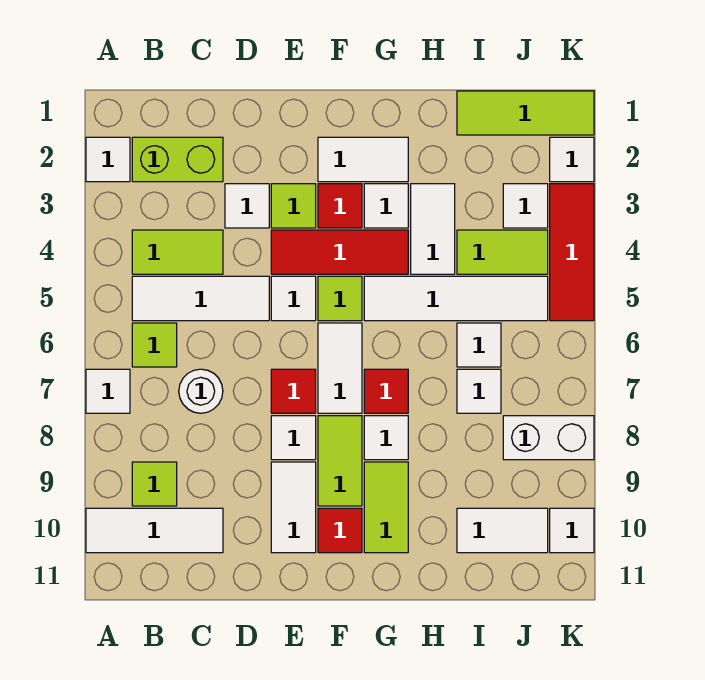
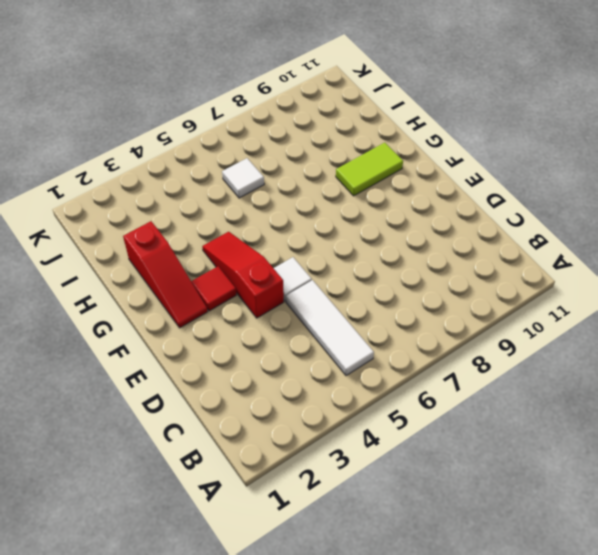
red slope E4:G4 level 1 top E -> red tile E4:G4 level 1
red slope F2:H2 level 1 top H -> white tile F2:G2 level 1
none -> white tile A2 level 1
none -> white tile A7 level 1
none -> white tile A10:C10 level 1
none -> lime brick B2:C2 level 1

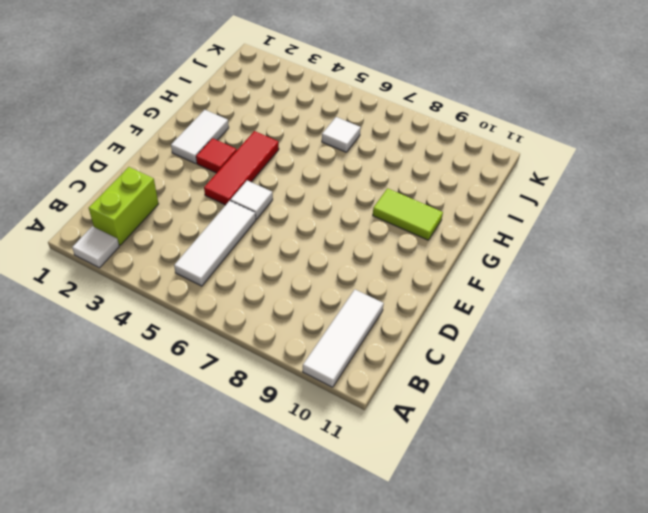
none -> white tile A7 level 1
none -> lime tile B4:C4 level 1
none -> lime tile B6 level 1
none -> lime tile B9 level 1

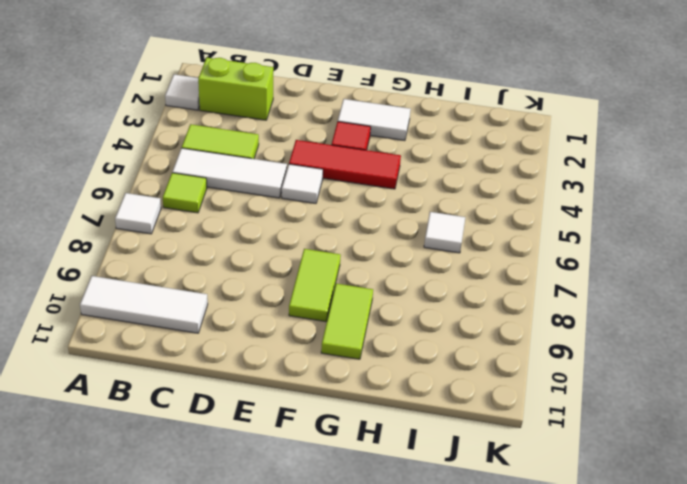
none -> lime tile B9 level 1
none -> white round brick C7 level 1
none -> white tile D3 level 1
none -> lime tile E3 level 1

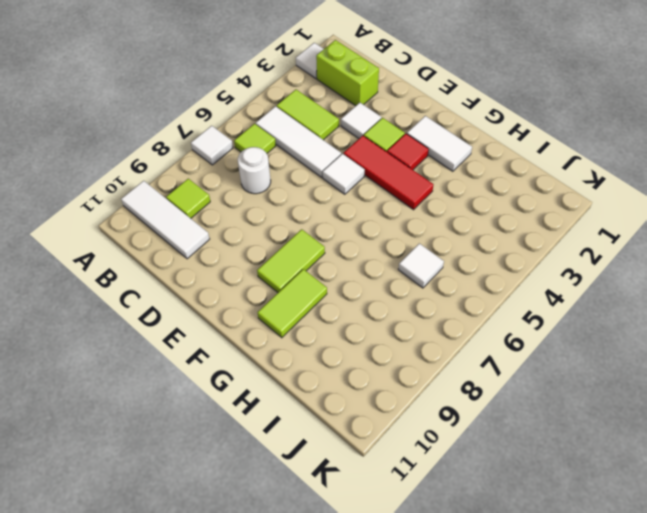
none -> red tile E7 level 1
none -> white tile E8 level 1
none -> white tile E9:E10 level 1
none -> lime tile F5 level 1

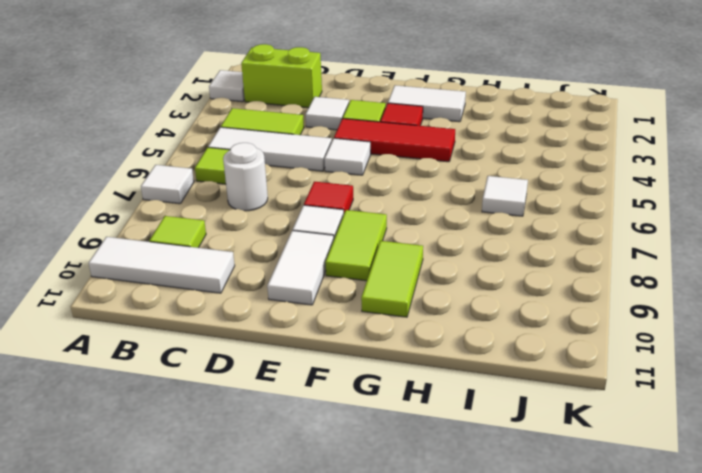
none -> lime tile F5 level 1
none -> white tile F6:F7 level 1
none -> red tile F10 level 1
none -> white tile G3 level 1

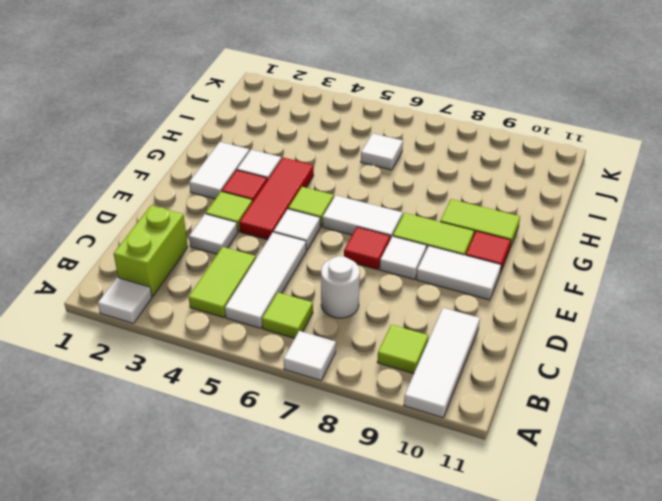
none -> white tile G5:J5 level 1
none -> red tile G7 level 1
none -> white tile G8 level 1
none -> white tile H3:H4 level 1

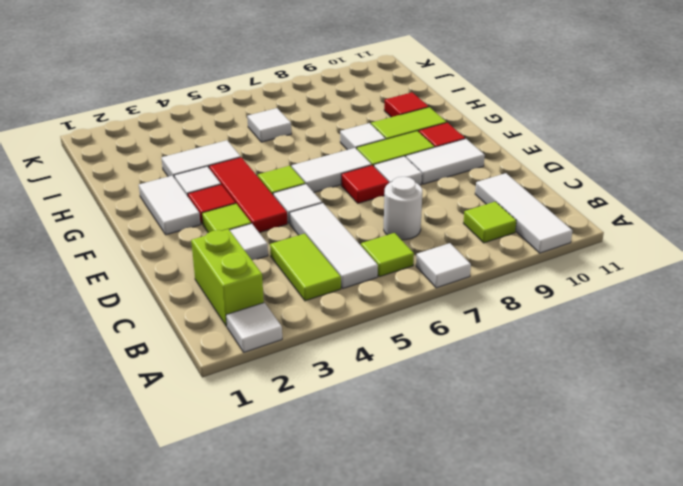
red tile H10 level 1 -> red tile G7 level 1
none -> white tile G5:J5 level 1
none -> lime tile I1:K1 level 1
none -> lime tile I4:J4 level 1
none -> white tile I7 level 1

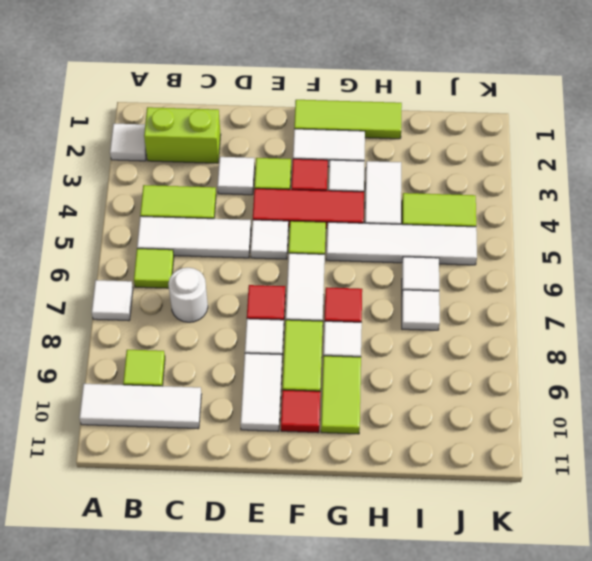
lime tile F1:H1 level 1 -> lime tile I1:K1 level 1
none -> white tile I10:J10 level 1
none -> white tile J3 level 1
none -> white brick J8:K8 level 1
none -> white tile K2 level 1

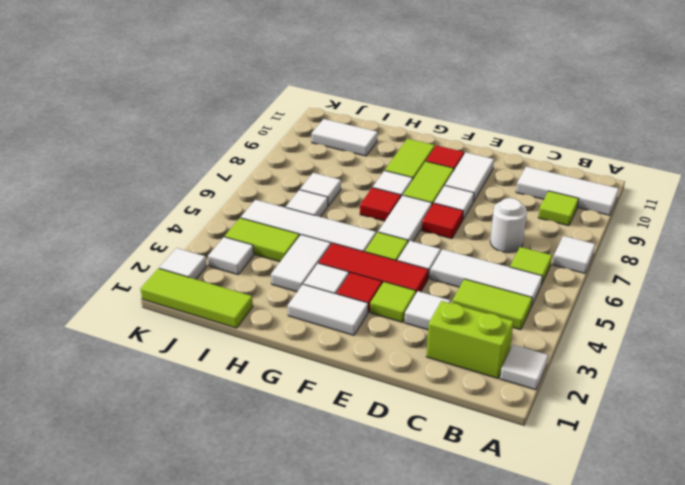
none -> white brick J8:K8 level 1
none -> red tile K3:K5 level 1
none -> white tile K10 level 1

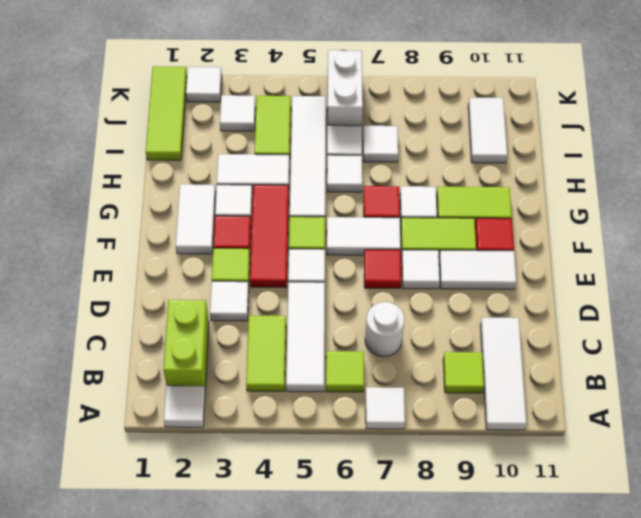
white tile H6 level 1 -> white tile K10 level 1
white brick J6:K6 level 1 -> white brick J8:K8 level 1
none -> red tile K3:K5 level 1

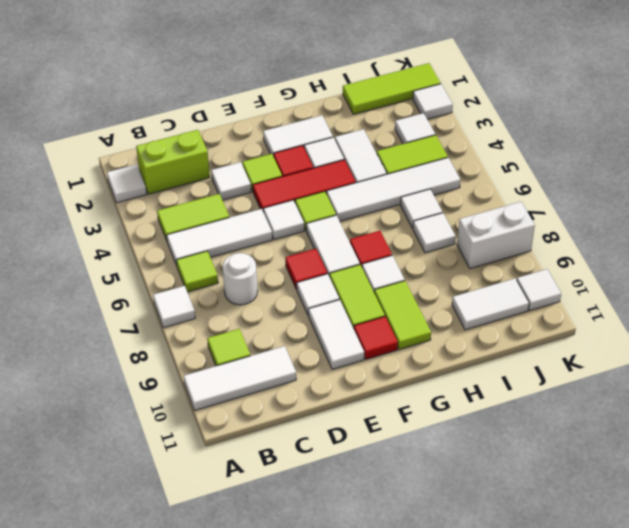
none -> red tile K3:K5 level 1

